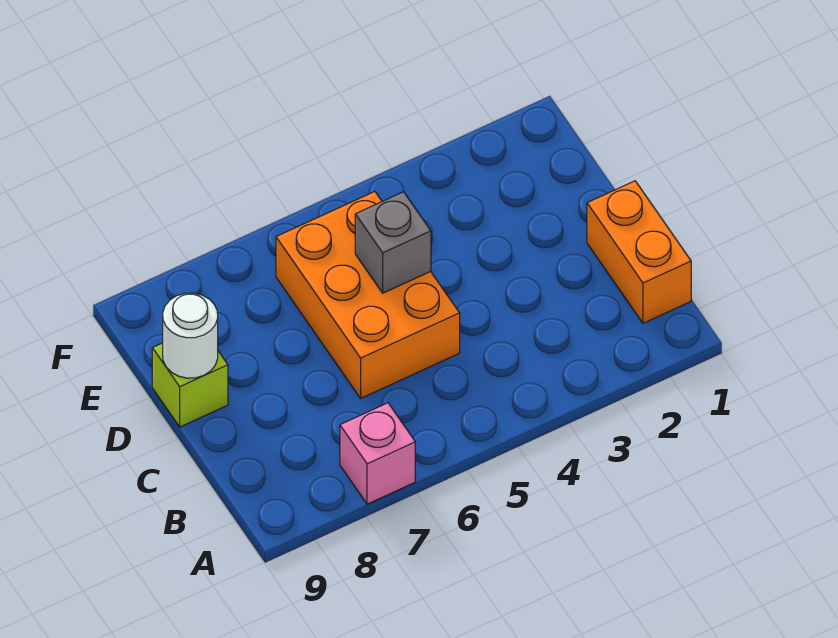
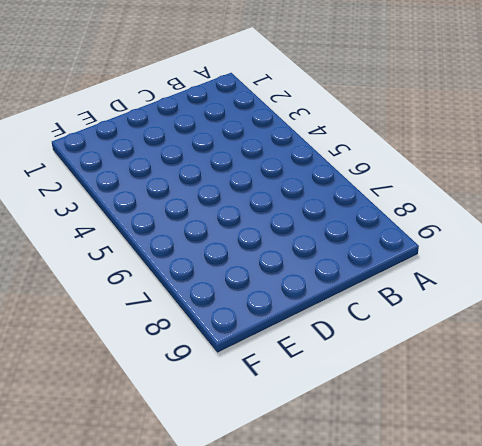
none -> pink brick A7 level 1
none -> orange brick B1:C1 level 1

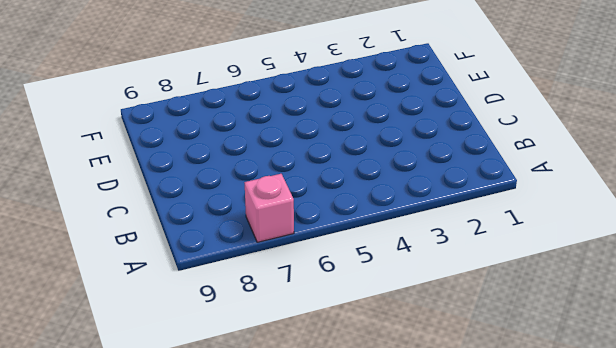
none -> orange brick B1:C1 level 1
none -> orange brick C5:E6 level 1

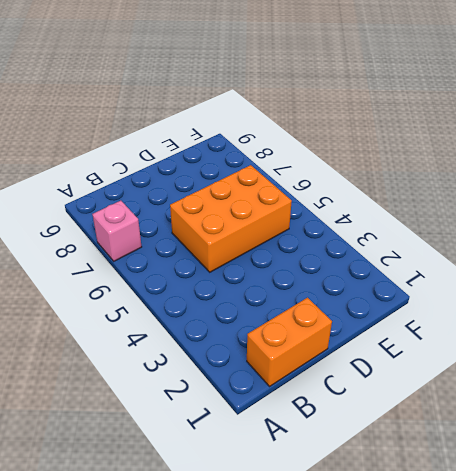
none -> lime brick D9 level 1
none -> grey brick D5 level 2

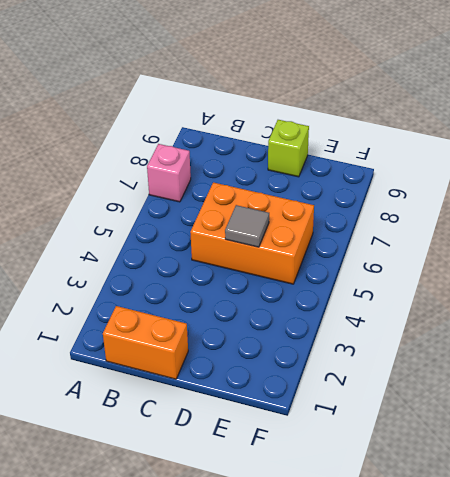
grey tile D5 level 2 -> grey brick D5 level 2
none -> white round brick D9 level 2

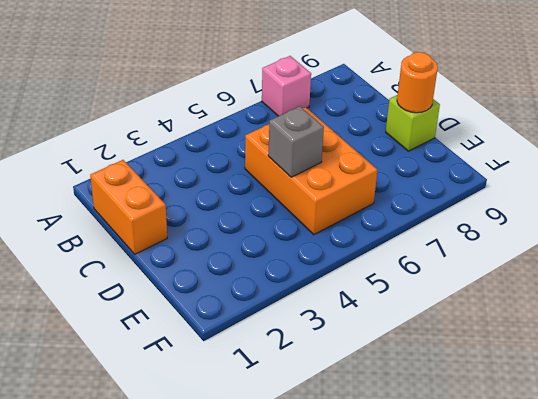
orange round brick D9 level 2 -> white round brick D9 level 2

